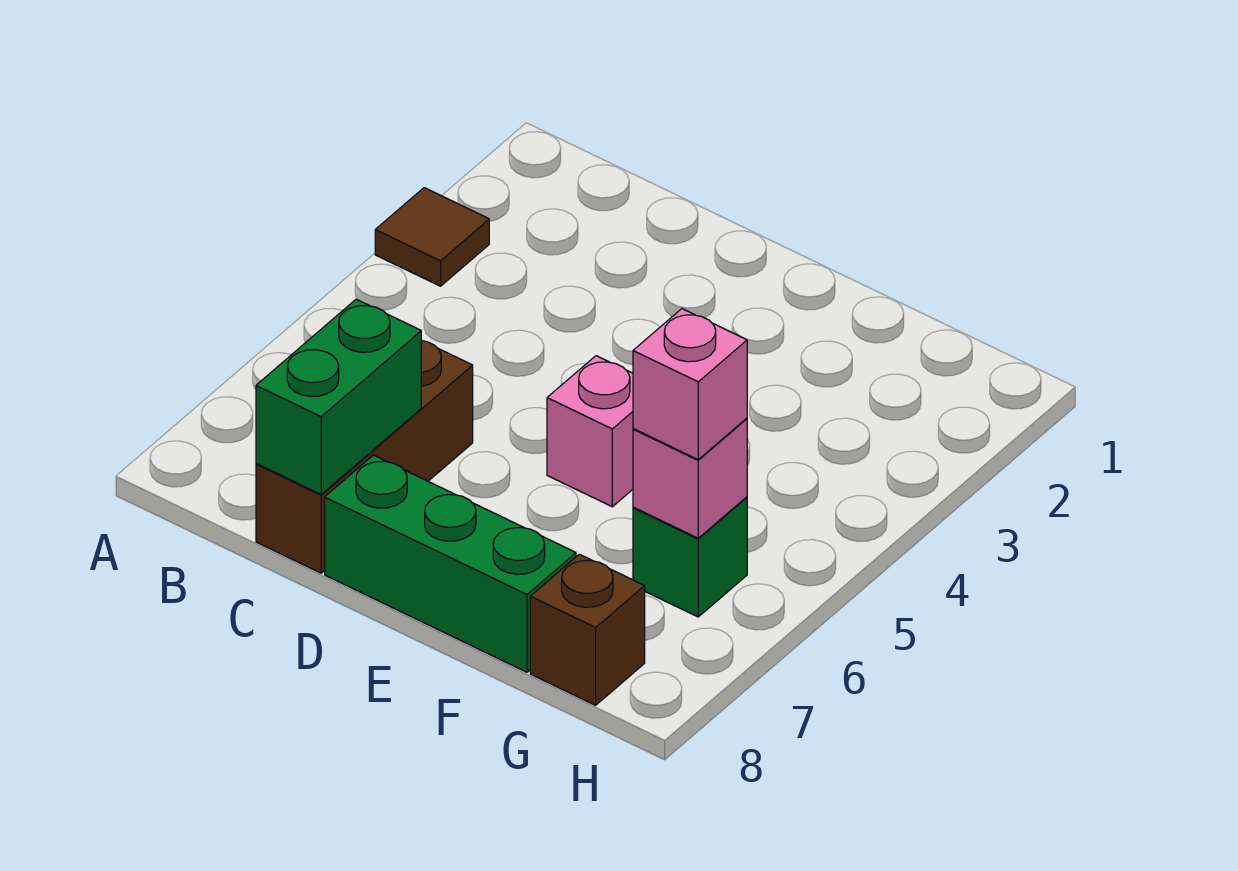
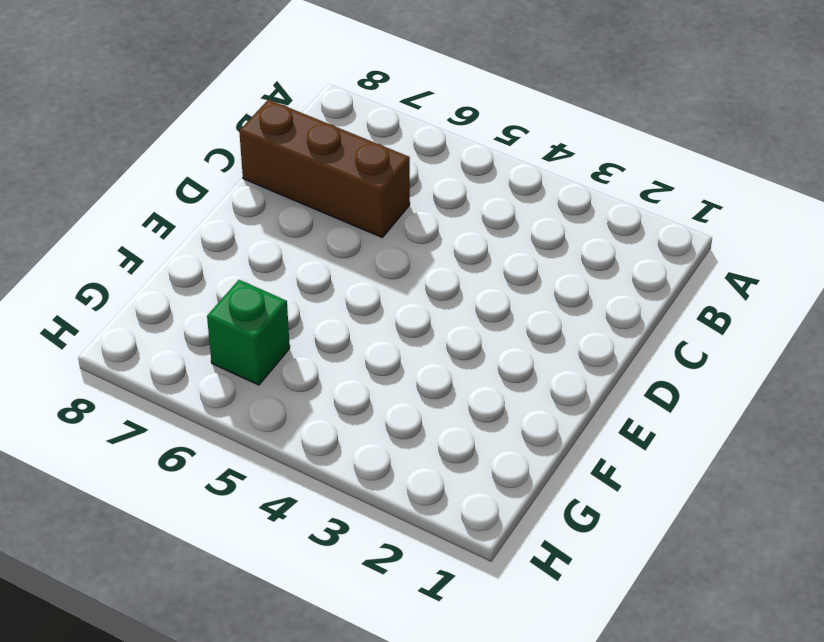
none -> brown tile A3 level 1
none -> green brick D8:F8 level 1

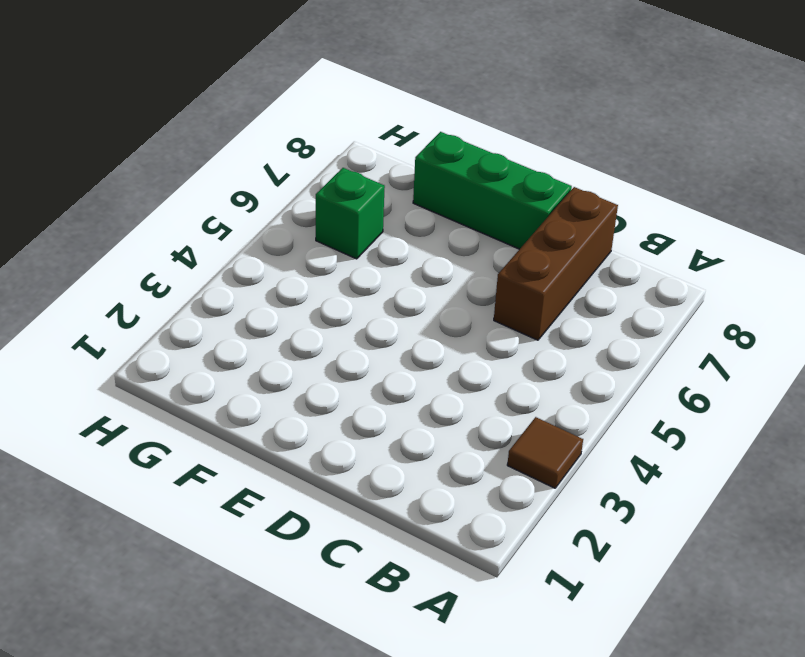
none -> pink brick E5 level 1
none -> brown brick G8 level 1

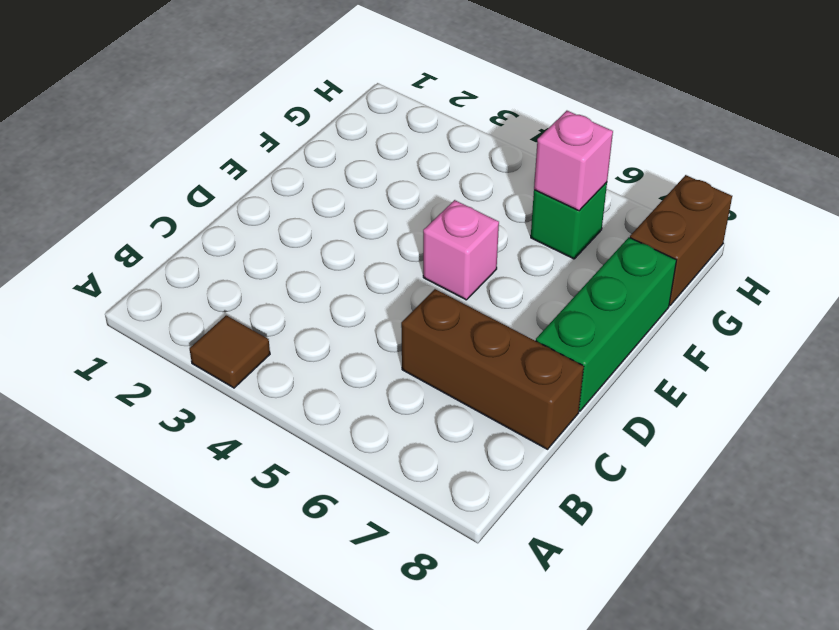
brown brick G8:H8 level 1 -> brown brick G8 level 1
none -> green brick C7:C8 level 2
none -> pink brick G6 level 3

